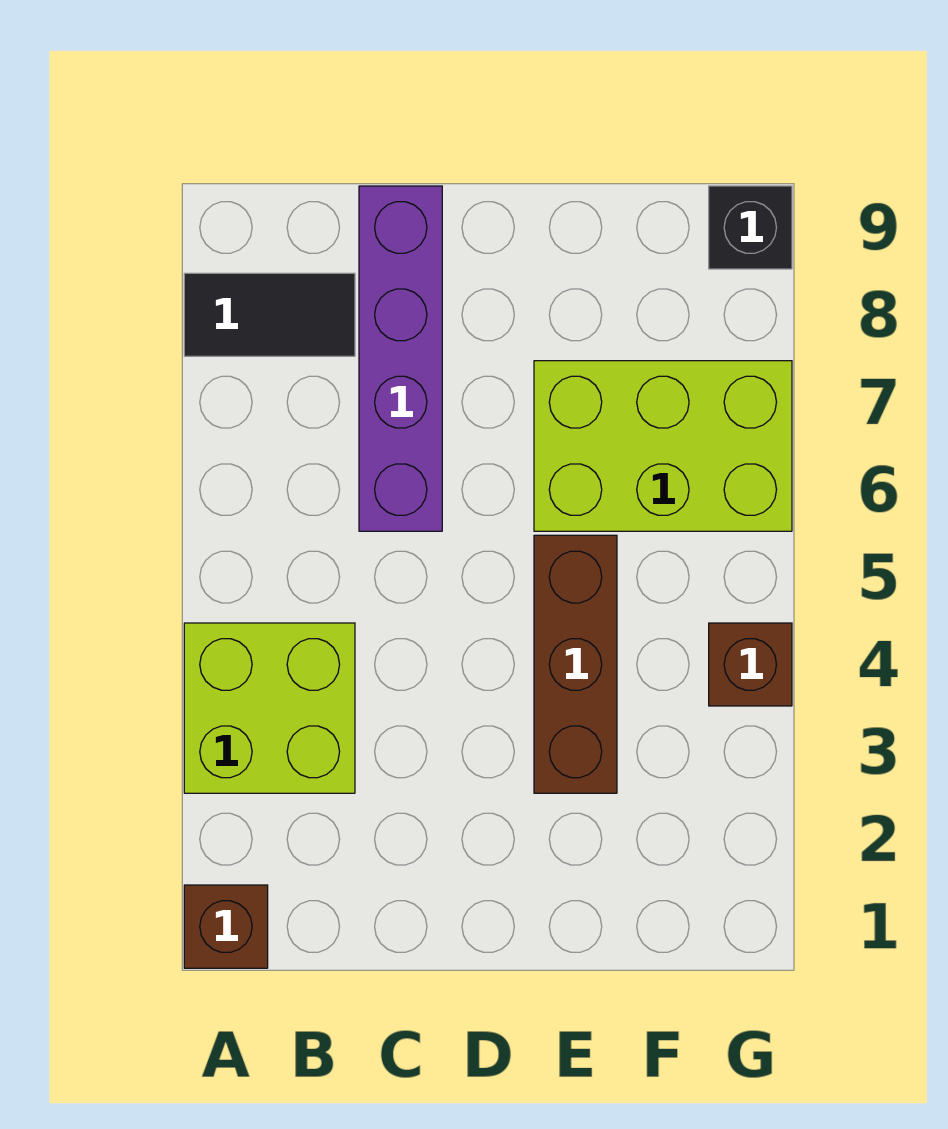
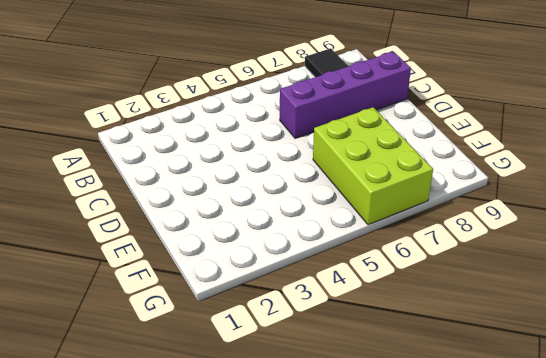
none -> brown brick A1 level 1
none -> lime brick A3:B4 level 1

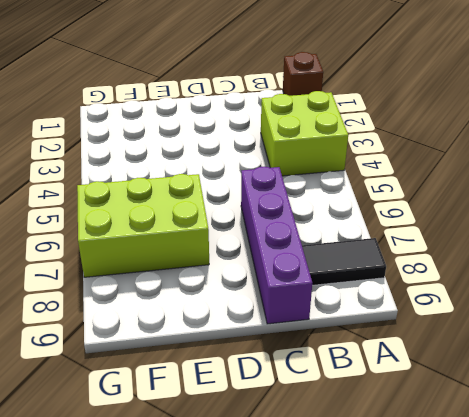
none -> brown brick E3:E5 level 1
none -> brown brick G4 level 1

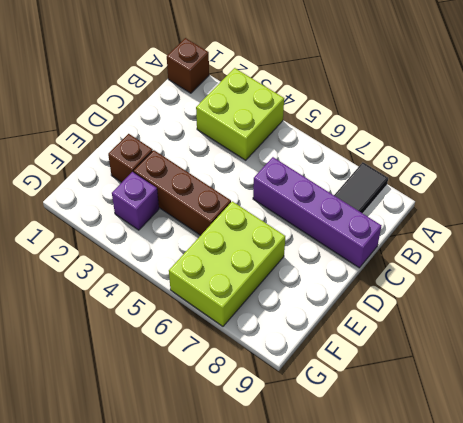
brown brick E2 level 1 -> brown brick G4 level 1
purple brick F3 level 1 -> none
none -> black brick G9 level 1

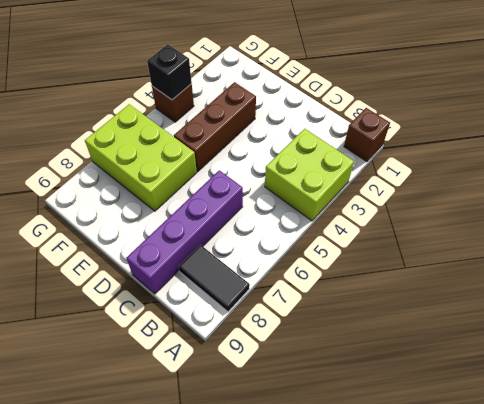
black brick G4 level 2 -> black brick G9 level 1

